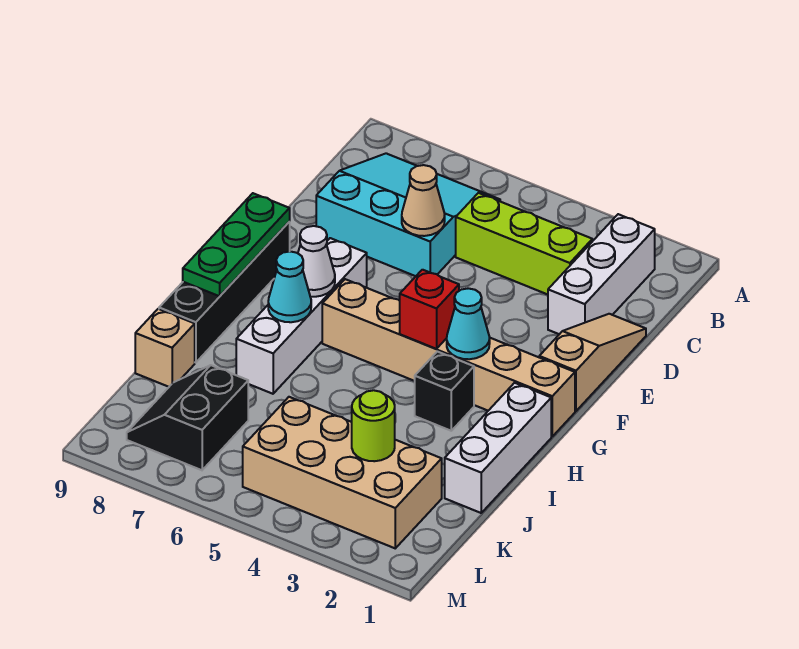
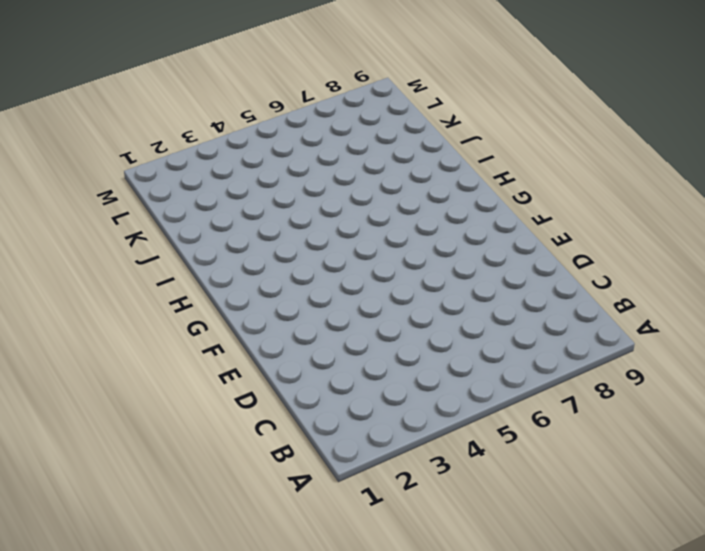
none -> white brick B2:D2 level 1
none -> cyan slope B6:D8 level 1 top D
none -> lime brick C3:C5 level 1

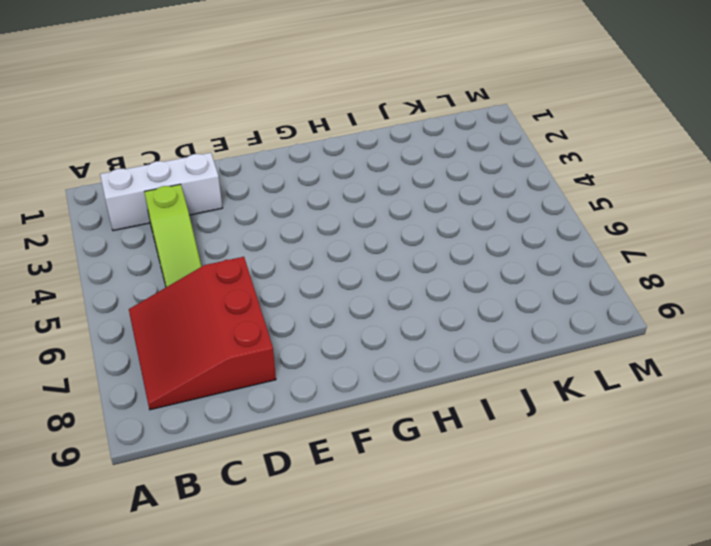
red slope B6:D8 level 1 top D -> cyan slope B6:D8 level 1 top D
lime slope C3:C5 level 1 top 3 -> lime brick C3:C5 level 1
none -> tan slope D1:F1 level 1 top F
none -> white brick F7:I7 level 1
none -> black brick F9:I9 level 1

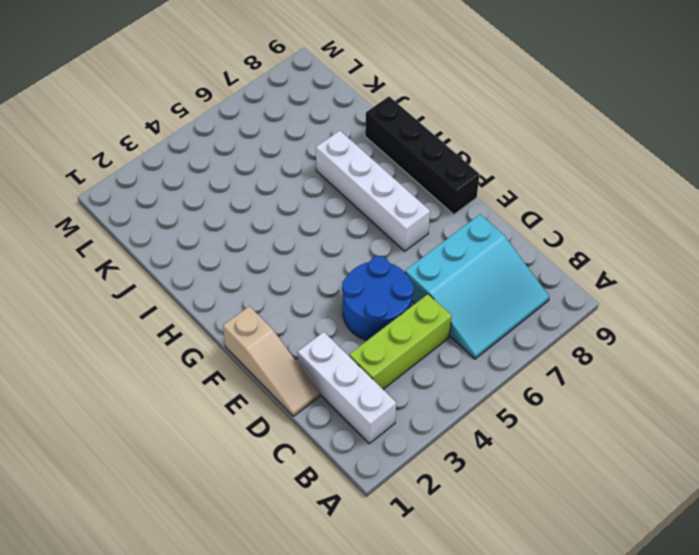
blue round brick D4:E5 level 1 -> none
none -> tan brick G1:G6 level 1
none -> white brick H1:J1 level 1
none -> black brick H3 level 1

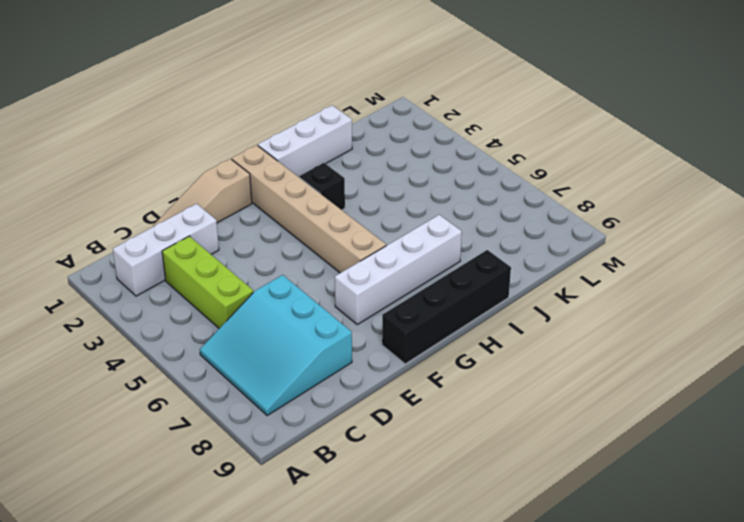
none -> tan brick J9 level 1
none -> tan brick K2:L5 level 1
none -> black slope K7:L8 level 1 top 7

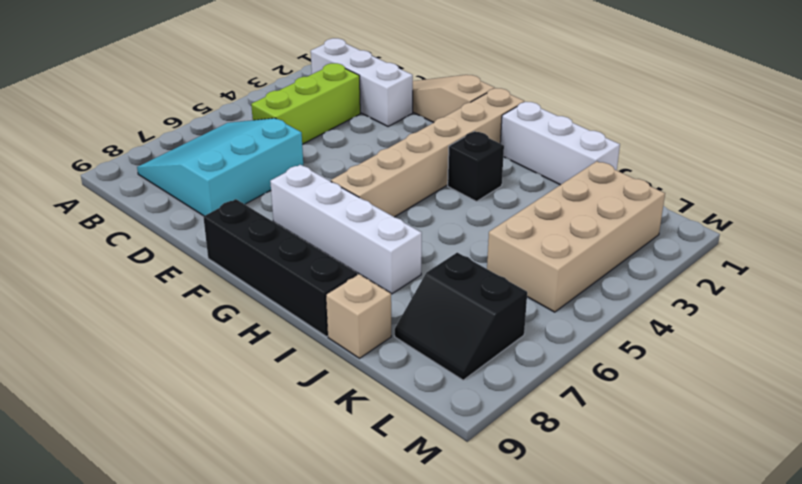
none -> tan cone D6 level 2
none -> green plate F9:H9 level 2
none -> cyan cone G3 level 2

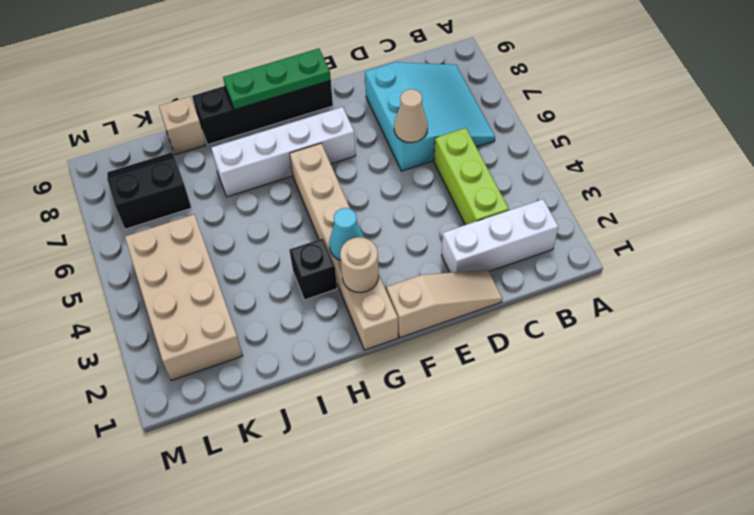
tan round brick G2 level 2 -> none
none -> white brick H1:J1 level 1
none -> red brick G4 level 2
none -> white cone G7 level 2

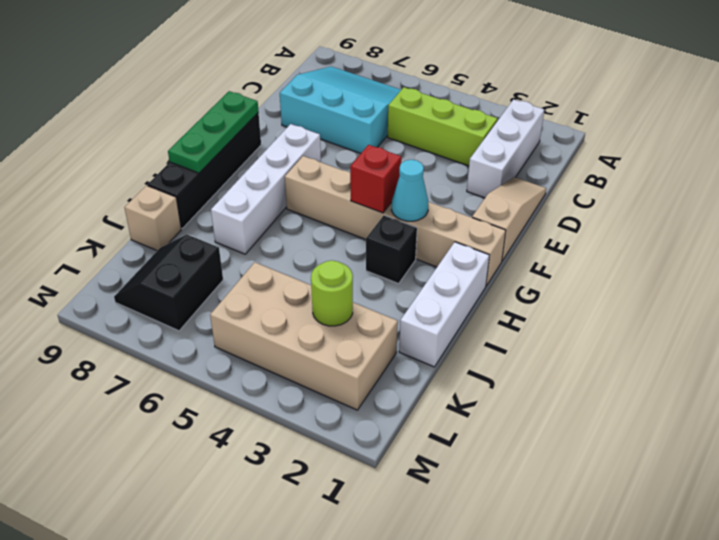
none -> tan cone D6 level 2
none -> white cone G7 level 2
none -> cyan cone H7 level 2

